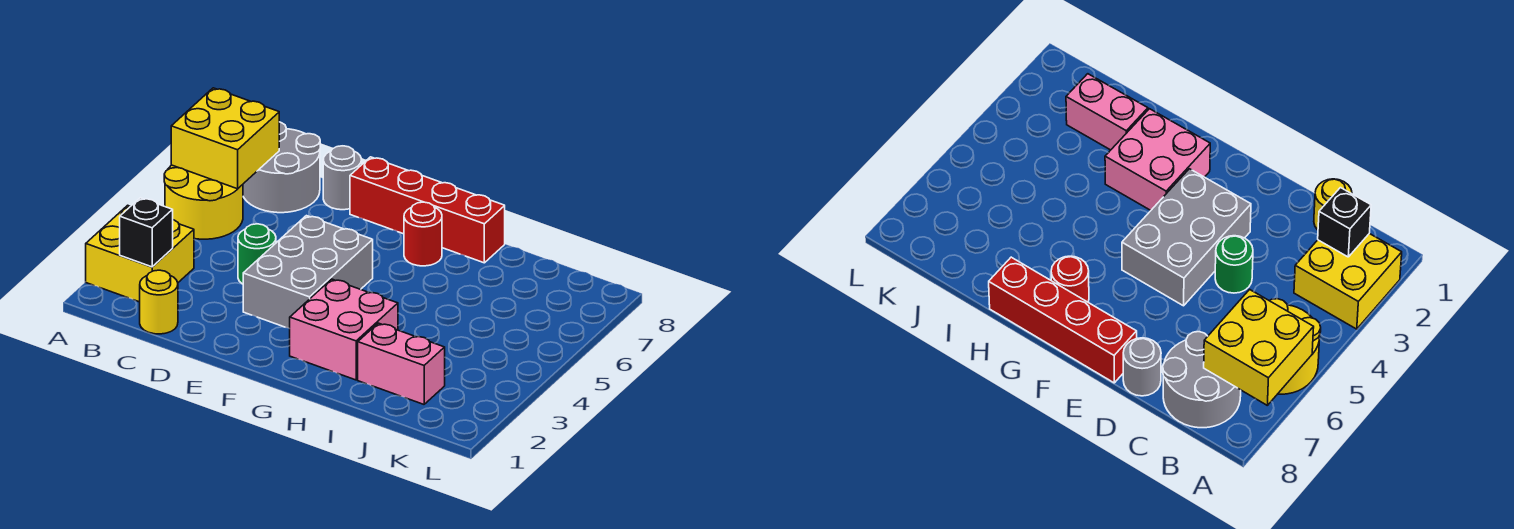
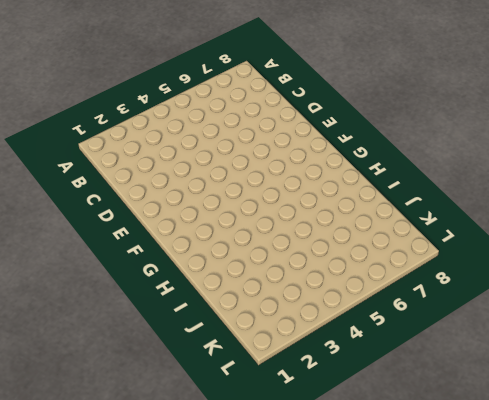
none -> yellow brick A2:B3 level 1
none -> yellow round brick A5:B6 level 1
none -> grey round brick B7:C8 level 1

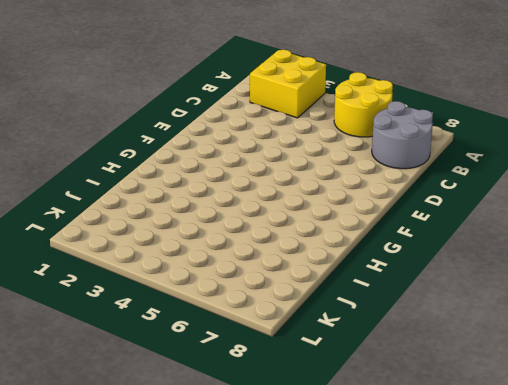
none -> yellow round brick C1 level 1
none -> green round brick D4 level 1
none -> grey round brick D8 level 1

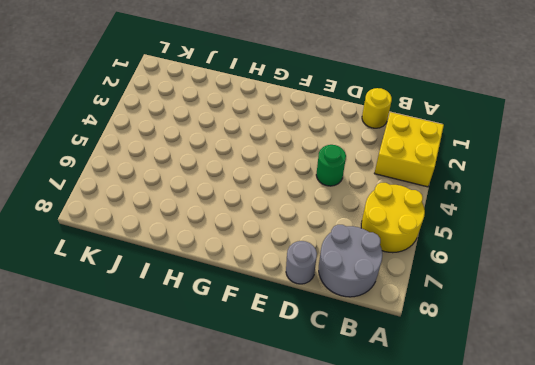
none -> grey brick E3:F5 level 1
none -> red brick E8:H8 level 1
none -> pink brick G2:H3 level 1

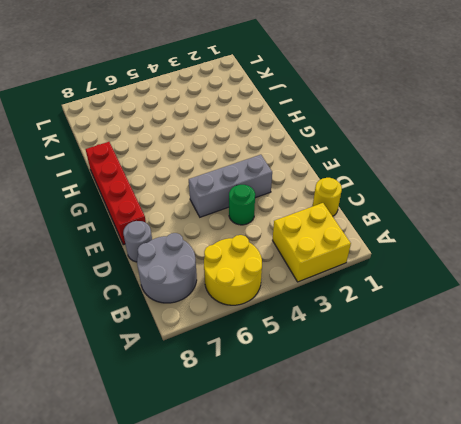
grey brick E3:E5 level 1 -> grey brick E3:F5 level 1
none -> pink brick G2:H3 level 1
none -> red round brick G7 level 1
none -> pink brick I2:J2 level 1

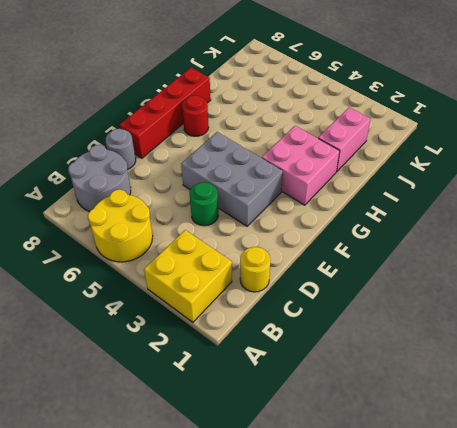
none -> yellow brick A6:B7 level 2
none -> black brick B2 level 2

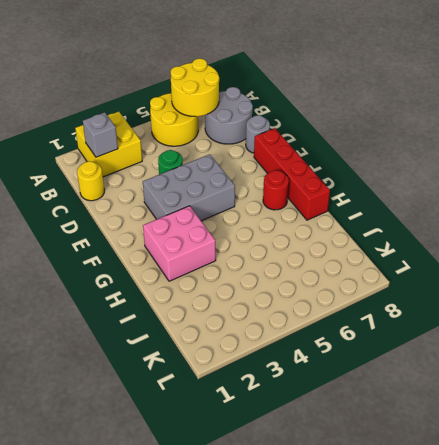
yellow round brick A6:B7 level 2 -> yellow brick A6:B7 level 2
grey brick B2 level 2 -> black brick B2 level 2
none -> pink brick I2:J2 level 1

